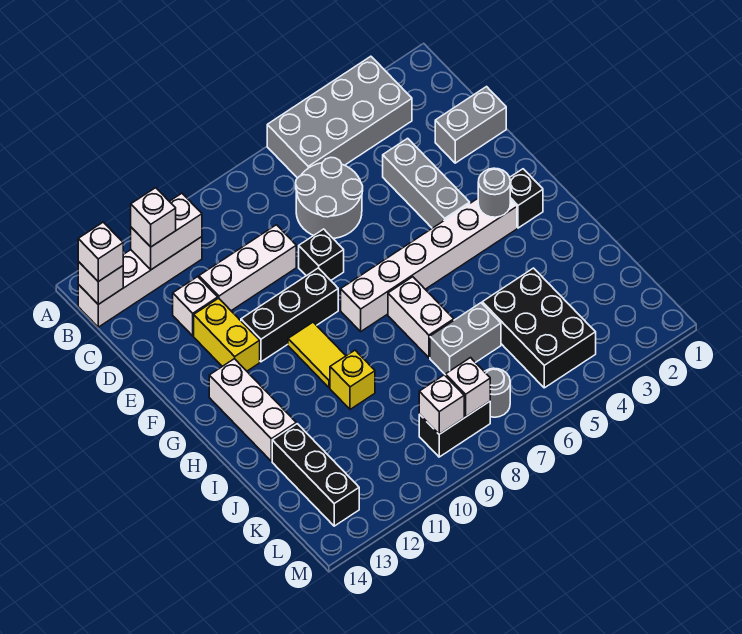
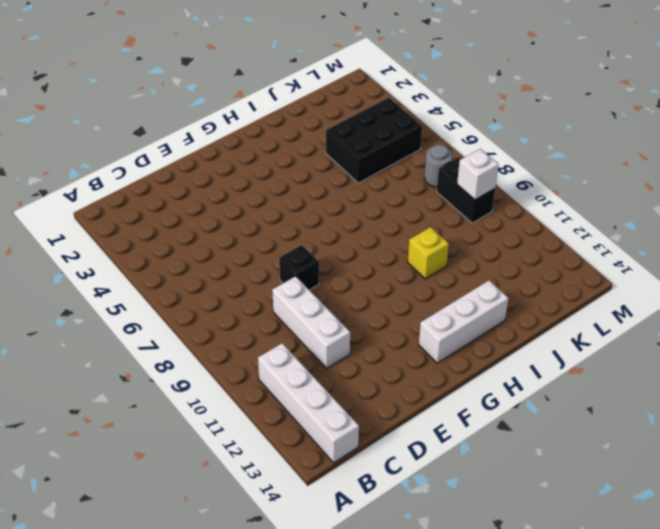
none -> grey brick A3:B6 level 1
none -> grey round brick C6:D7 level 1
none -> grey brick D1:D2 level 1

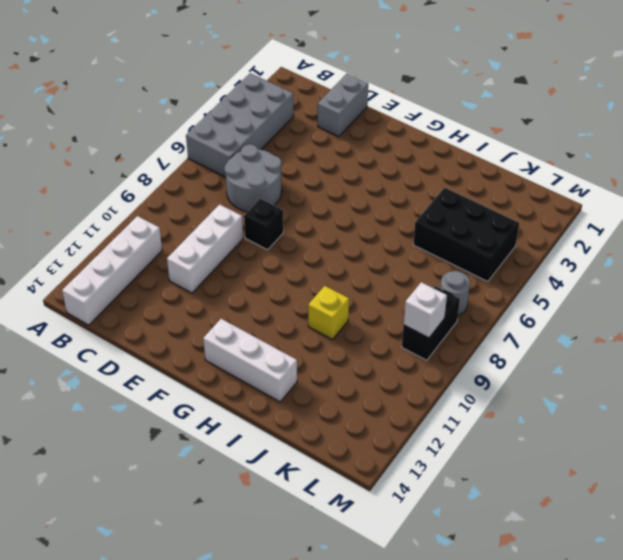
none -> grey brick D4:F4 level 1
none -> white brick D12 level 1
none -> yellow brick E12:F12 level 1

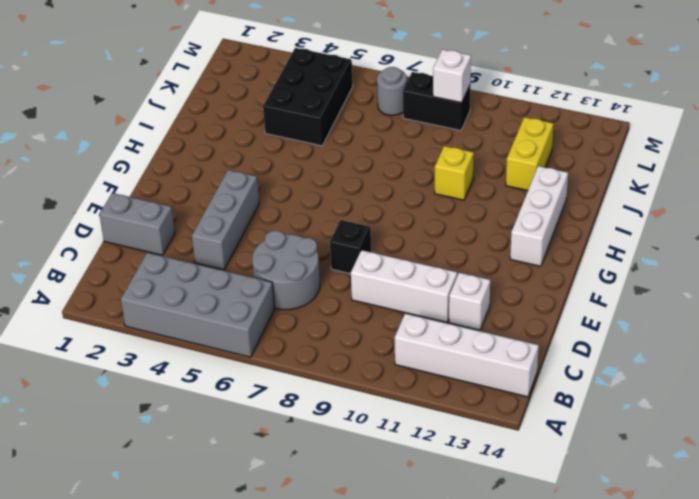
yellow brick J12:K12 level 1 -> yellow brick E12:F12 level 1
none -> black brick F9:F11 level 1
none -> black brick G2 level 1
none -> white brick G3:G8 level 1

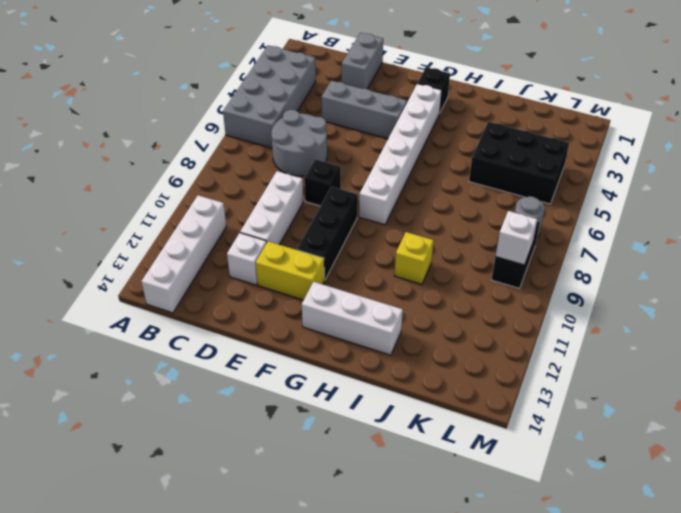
none -> yellow tile G10:H10 level 1
none -> white brick H7:I7 level 1
none -> grey brick J6:J7 level 1

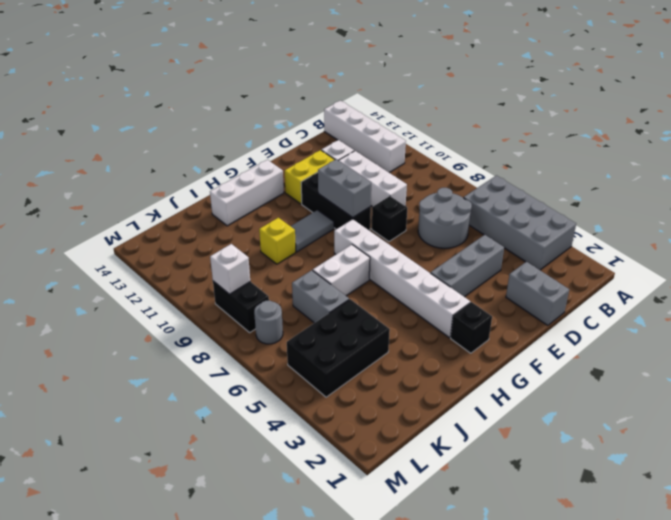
grey brick F9:F10 level 2 -> none
grey tile G10:H10 level 1 -> yellow tile G10:H10 level 1
none -> black brick J13:L13 level 1
none -> white brick B11:B12 level 2
none -> white brick B14 level 2

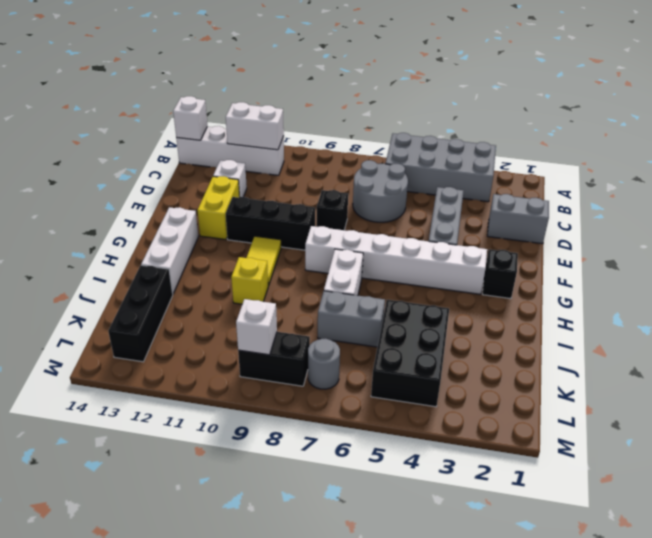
none -> white brick D9:D11 level 1
none -> grey round brick G3 level 2
none -> white brick L8 level 2

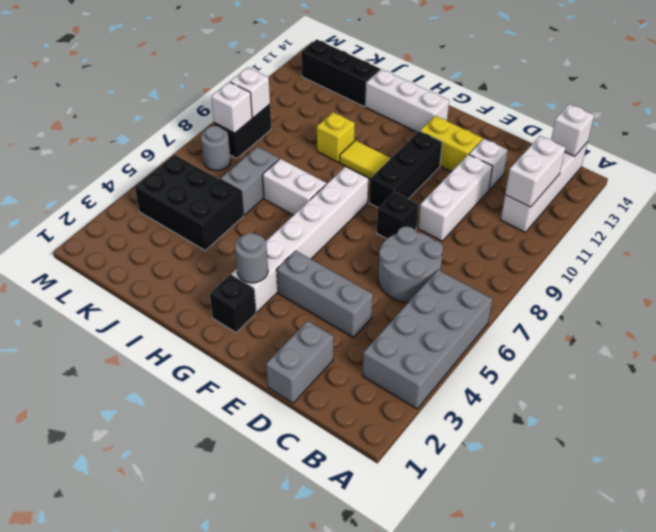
none -> white brick B12 level 3
none -> white brick B14 level 3

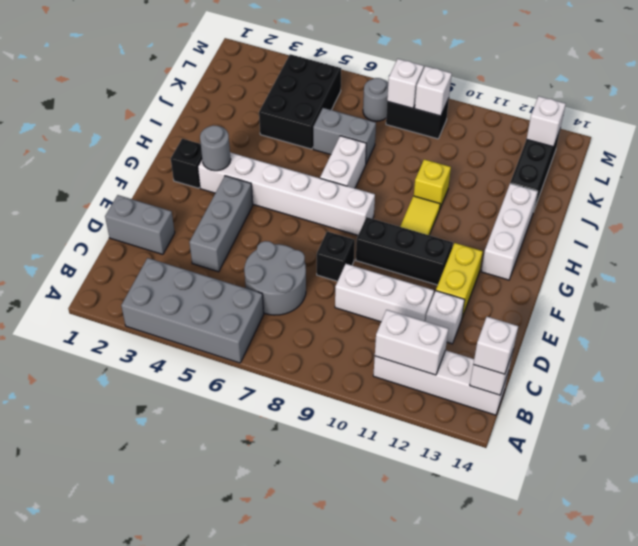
white brick L13 level 2 -> white brick B12 level 3

